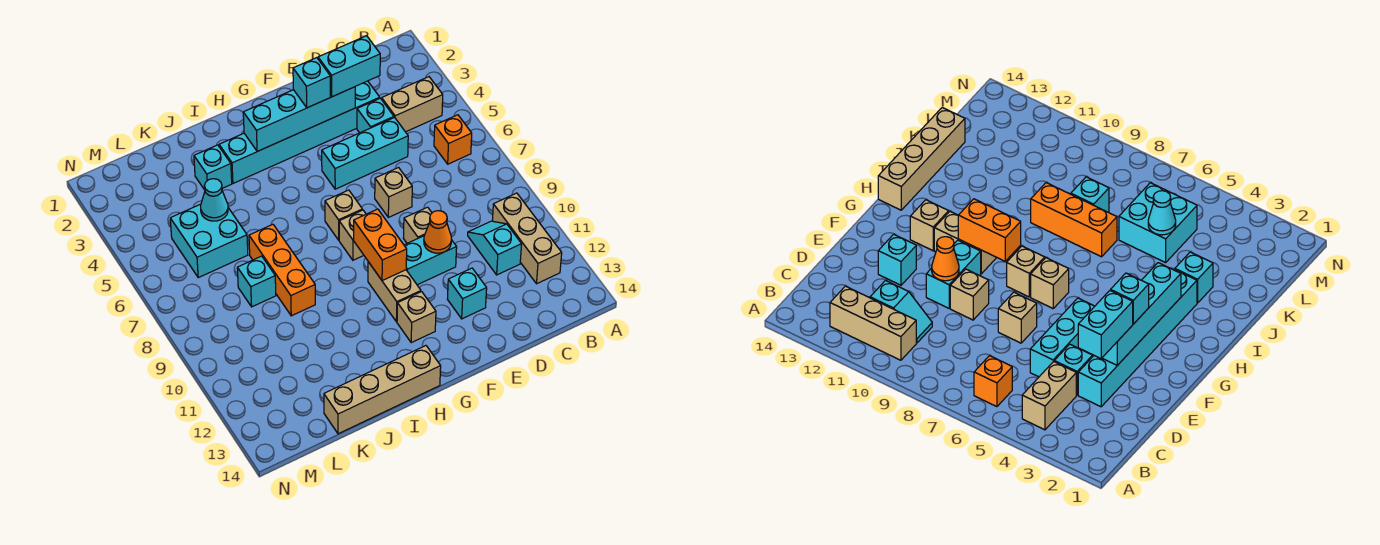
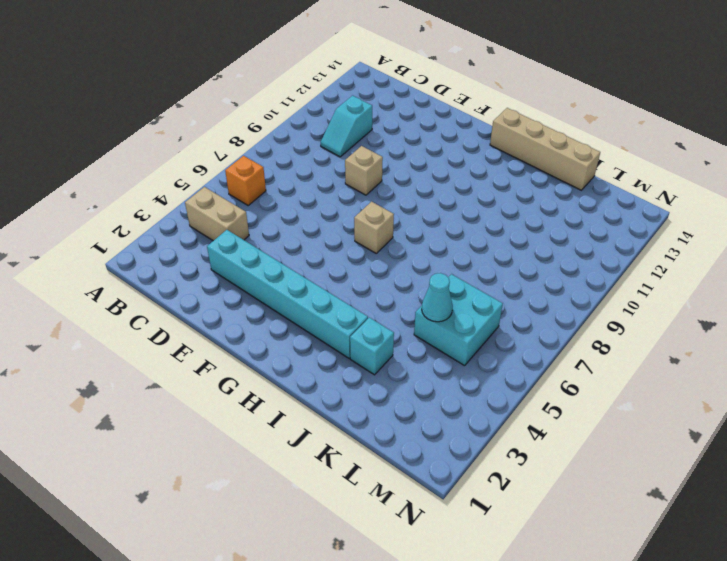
none -> tan brick B10:B12 level 1
none -> cyan brick D4 level 1
none -> cyan brick D5:F5 level 1

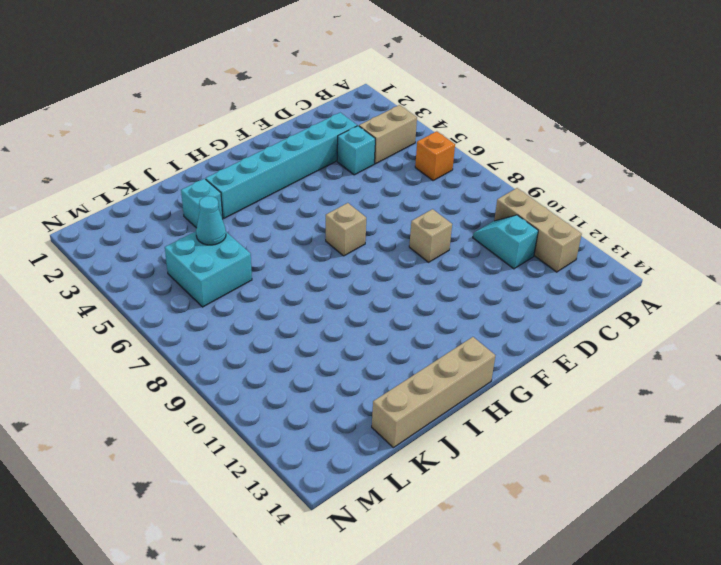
none -> cyan brick D5:F5 level 1
none -> tan brick E7 level 1
none -> cyan brick E10:F10 level 1

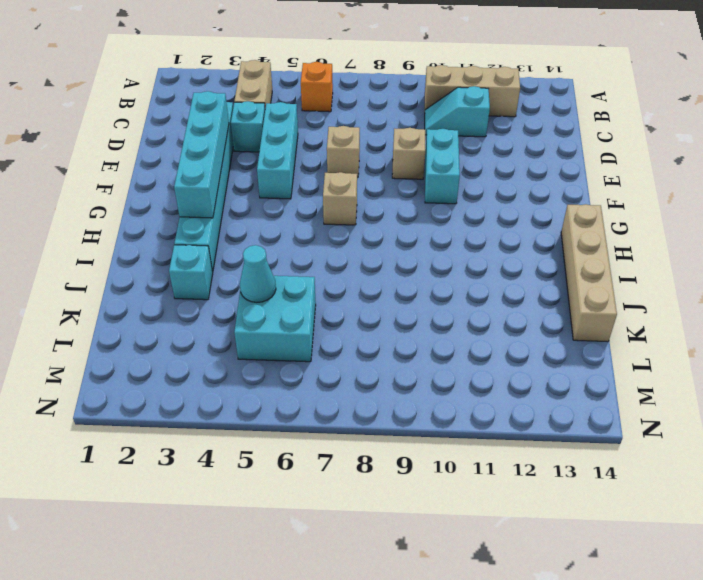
none -> cyan brick E12 level 1
none -> tan brick G8 level 1
none -> tan brick G10:G11 level 1

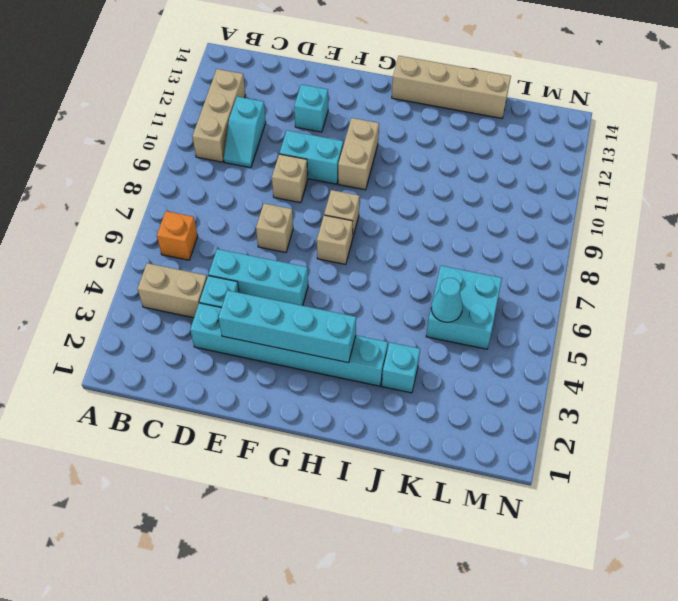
none -> tan brick G12 level 1
none -> orange brick J7:J9 level 1
none -> cyan brick K8 level 1

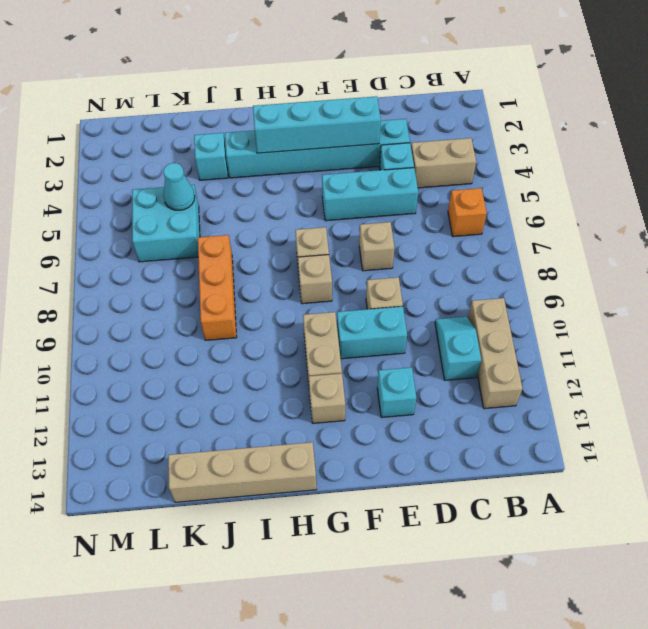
none -> cyan brick K8 level 1
none -> orange cone E10 level 2
none -> orange brick G9:G10 level 2

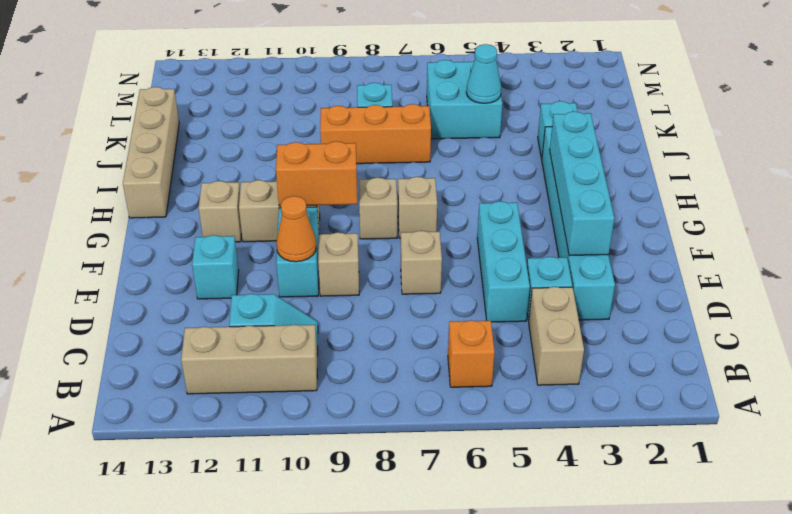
none -> cyan brick D3:E3 level 3
none -> cyan brick F3 level 3

